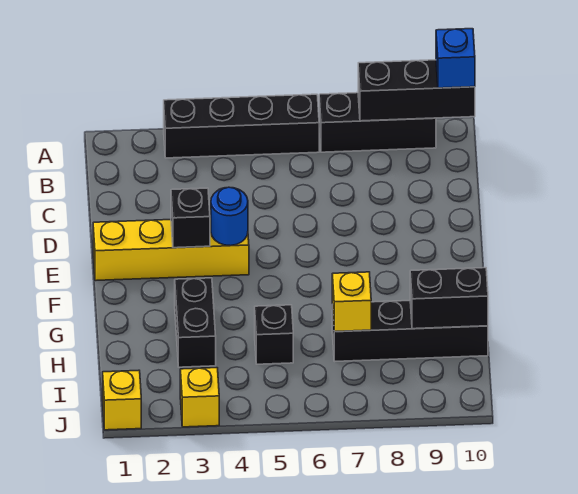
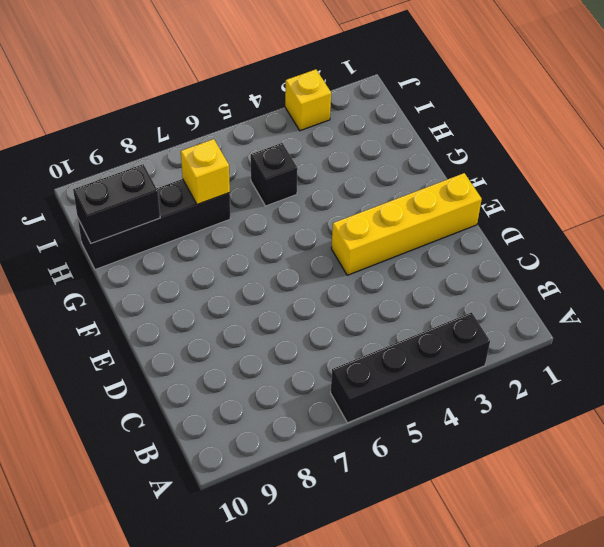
none -> black brick A7:A9 level 1
none -> black brick G3:H3 level 1
none -> yellow brick J1 level 1

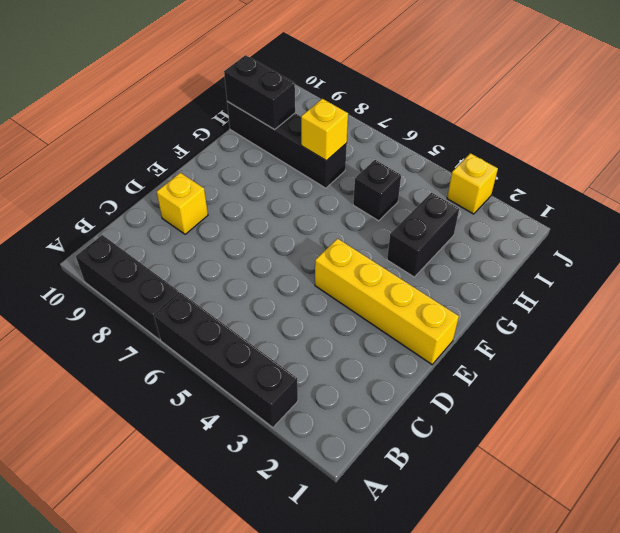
yellow brick D9 level 1 -> yellow brick J1 level 1
none -> black brick A8:A10 level 2
none -> black brick E3 level 2
none -> blue round brick E4 level 2

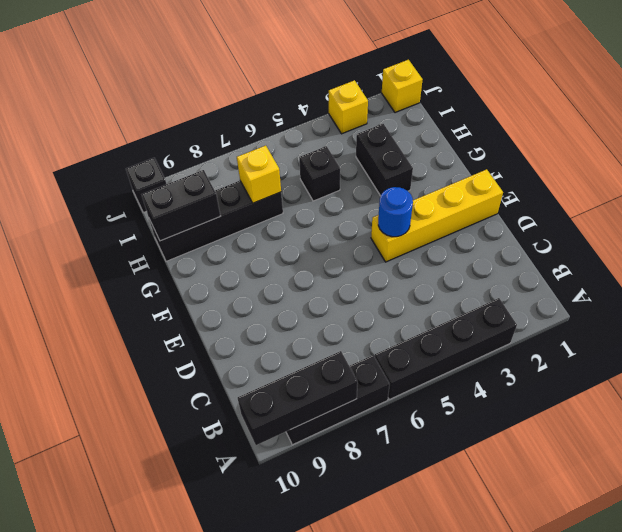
black brick J10 level 1 -> black brick E3 level 2
none -> blue brick A10 level 3

